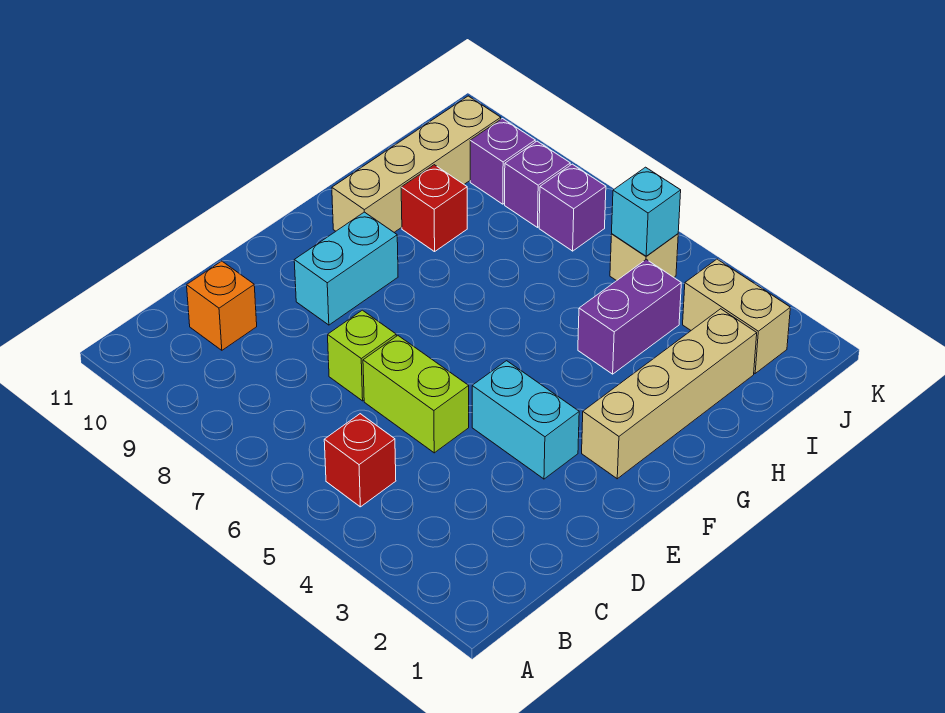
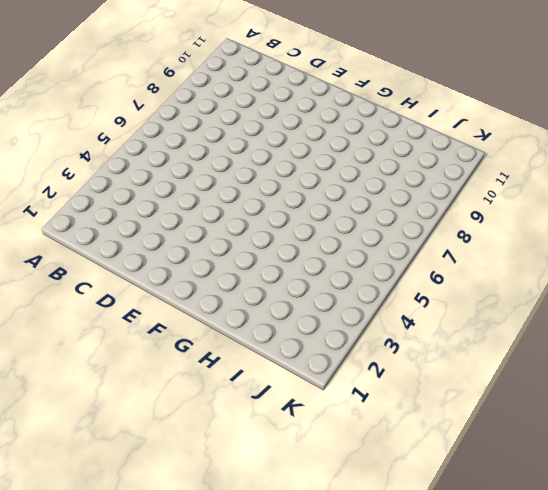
none -> red brick B5 level 1
none -> orange brick C10 level 1
none -> lime brick D5:D6 level 1

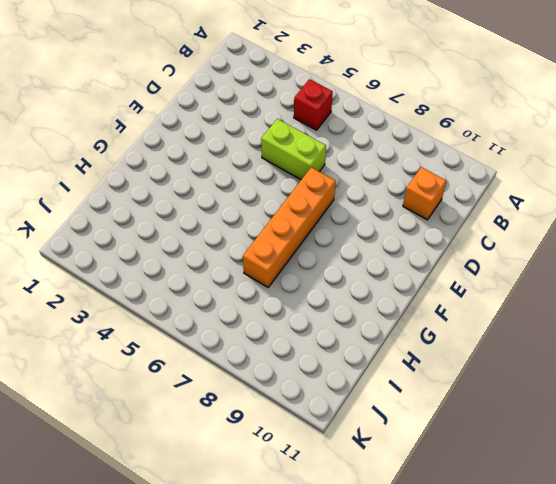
orange brick E7:H7 level 1 -> none
none -> lime brick D7 level 1
none -> cyan brick E3:E4 level 1
none -> cyan brick E9:F9 level 1

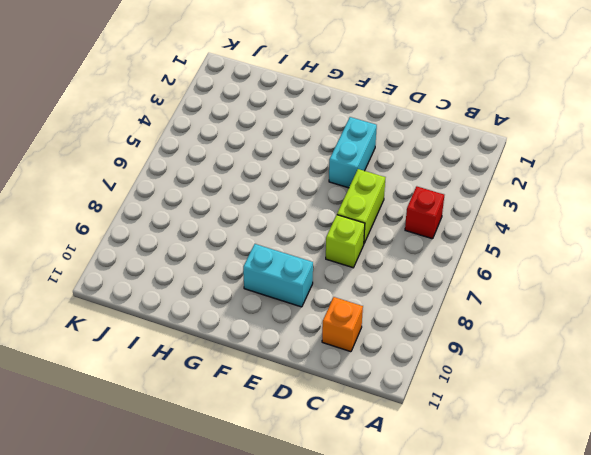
none -> tan brick F2:I2 level 1
none -> tan brick G10:J10 level 1
none -> purple brick H4:I4 level 1

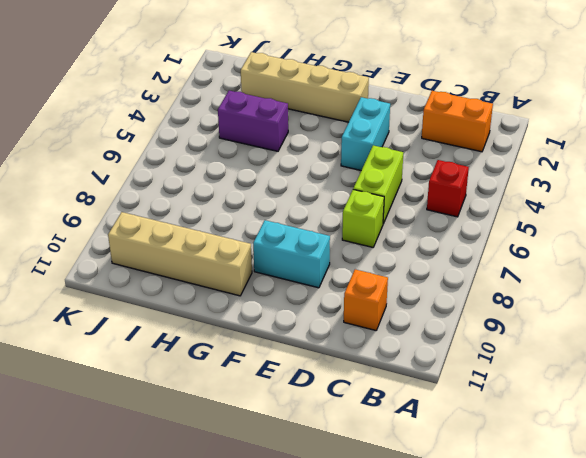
orange brick B2:C2 level 1 -> none
none -> red brick H9 level 1
none -> tan brick J2:J3 level 1
none -> tan brick J5 level 1

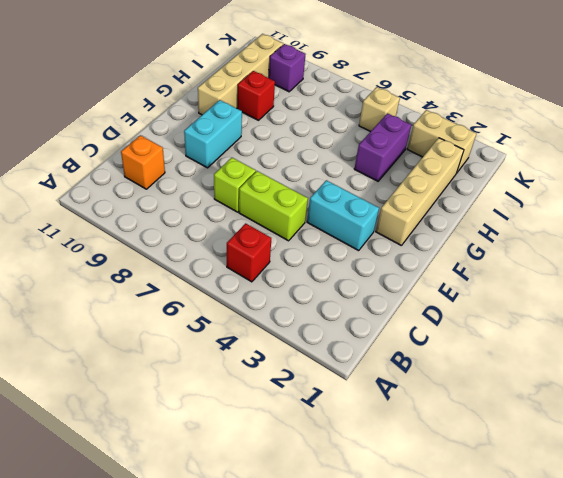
none -> purple brick J7 level 1
none -> purple brick J8 level 1
none -> cyan brick J5 level 2

